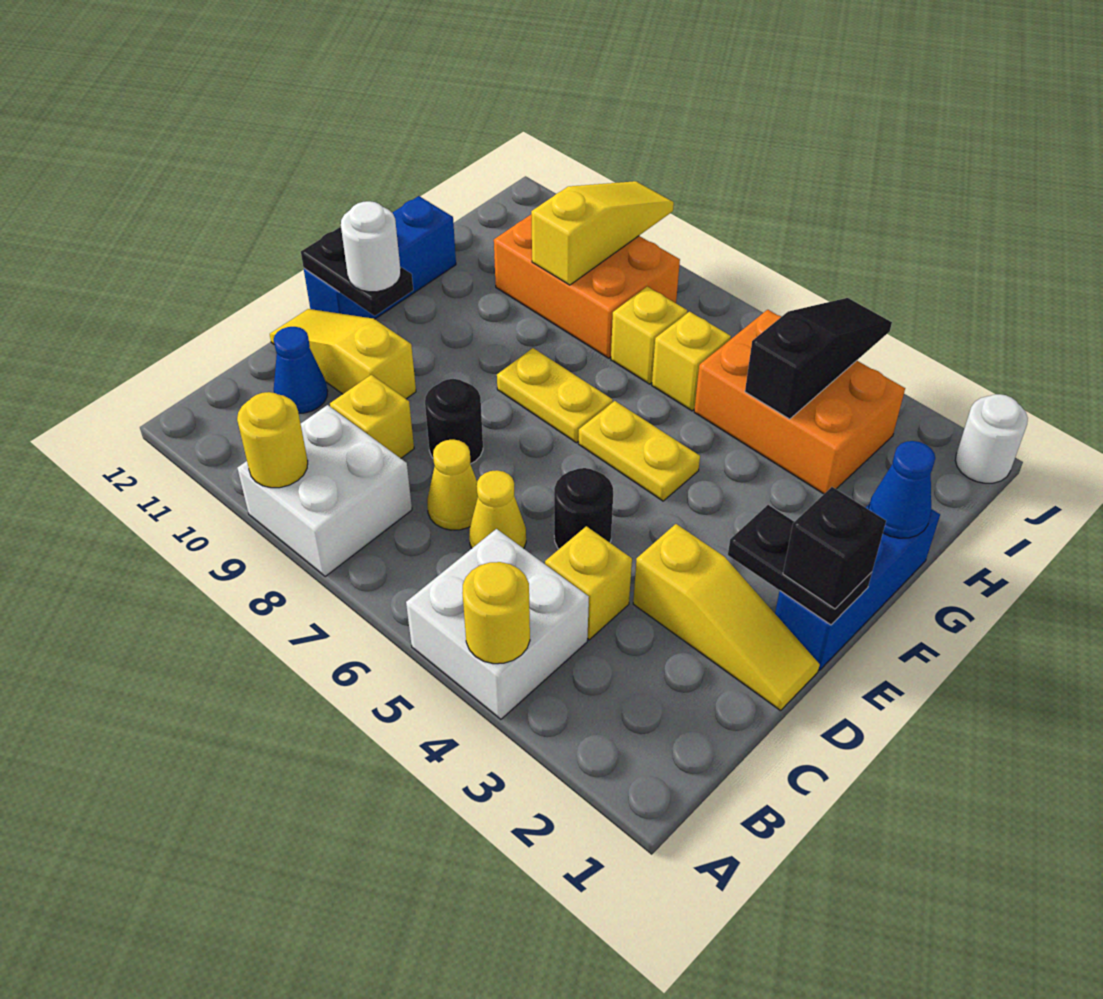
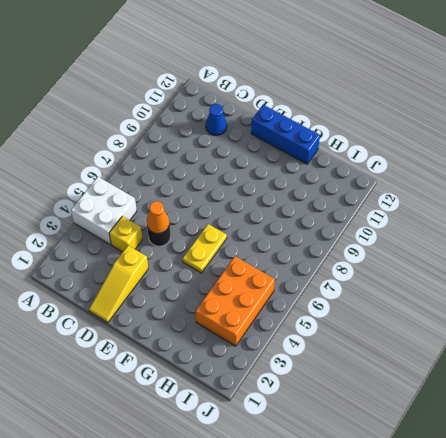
orange cone D5 level 2 -> none
none -> white brick A8:B9 level 1
none -> yellow cone C6 level 1
none -> yellow cone C7 level 1

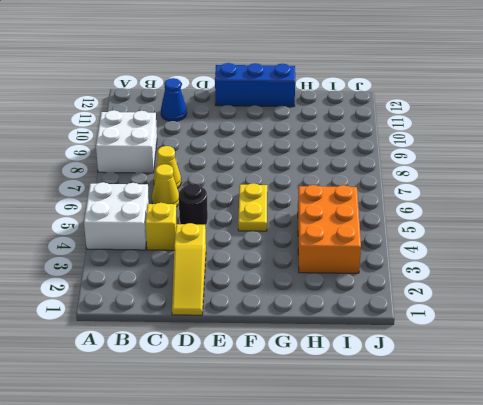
none -> yellow brick C9 level 1
none -> black round brick D8 level 1
none -> yellow slope D10:D12 level 1 top 10

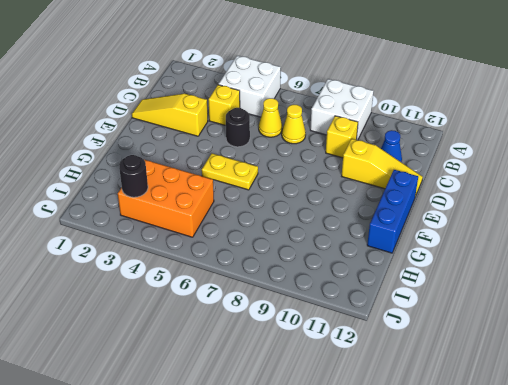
black round brick I3 level 2 -> black round brick D8 level 1
none -> blue brick E1:G1 level 1
none -> yellow plate F7:F8 level 1
none -> yellow brick H6 level 1

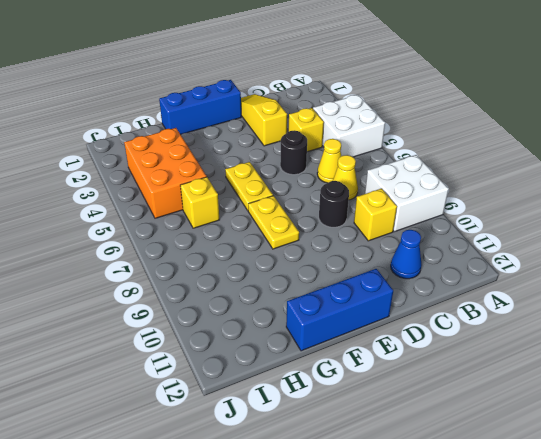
none -> yellow slope D10:D12 level 1 top 10
none -> yellow brick H7 level 1
none -> orange brick H8:I10 level 1

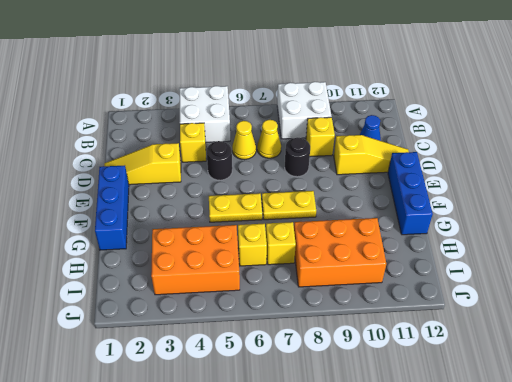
none -> white round brick J1 level 1
none -> yellow round brick A4 level 2
none -> yellow round brick A9 level 2

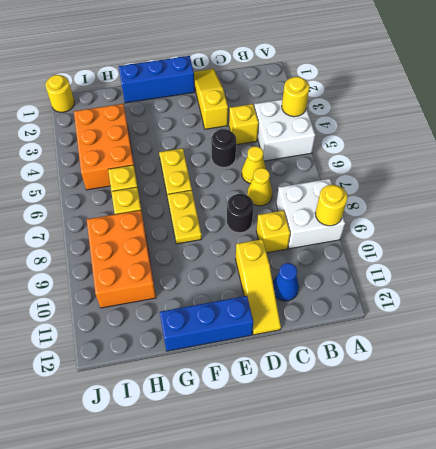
yellow round brick J1 level 1 -> white round brick J1 level 1
none -> black plate E1:E2 level 2
none -> black plate E11:E12 level 2
none -> blue cone G1 level 2

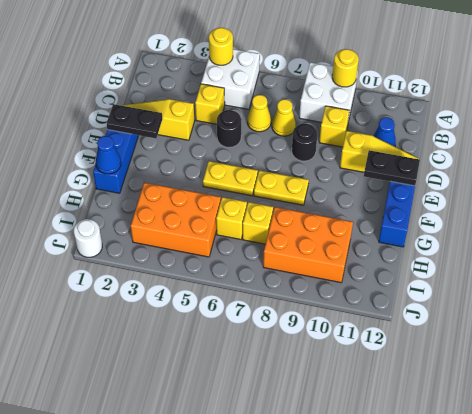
none -> black slope H4:J4 level 2 top H
none -> yellow slope H9:J9 level 2 top H
none -> black brick E1 level 3

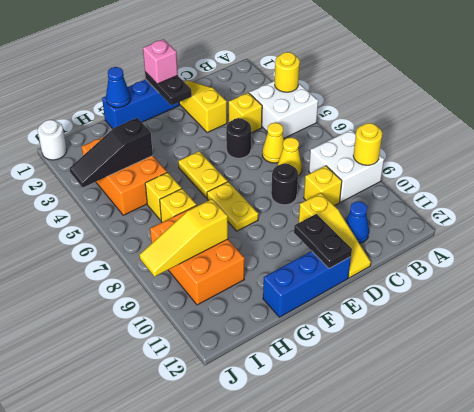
pink brick E1 level 3 -> black brick E1 level 3
none -> white round brick E11 level 3

